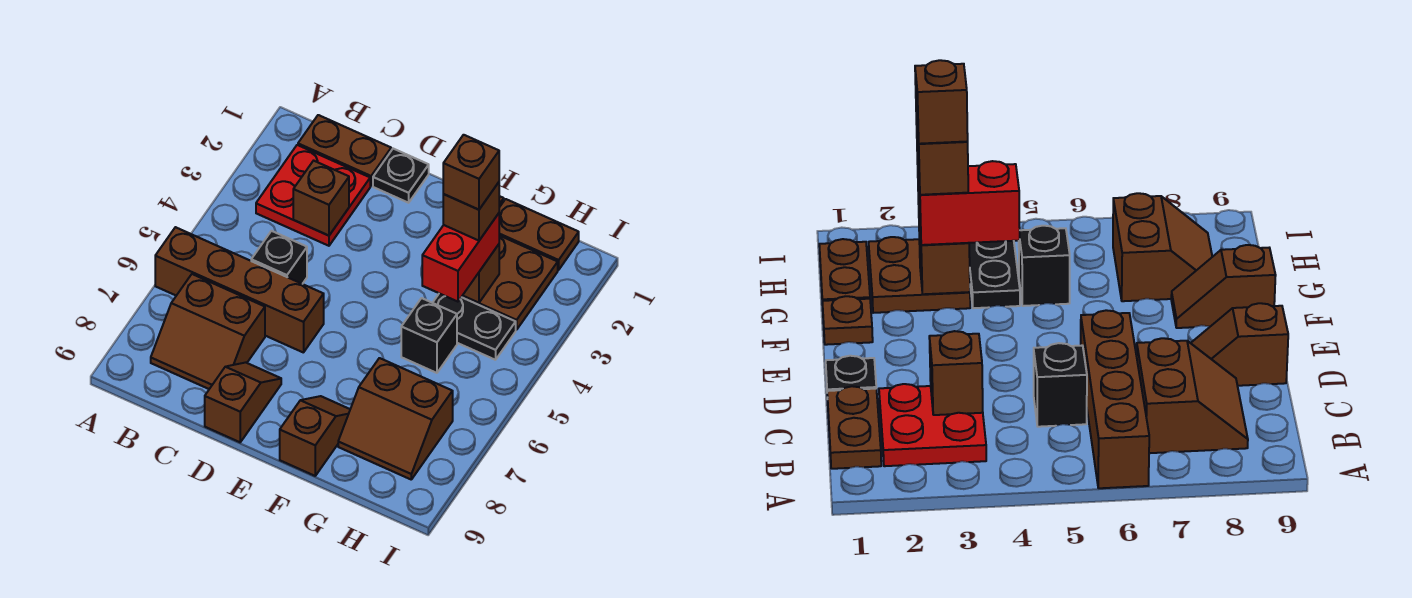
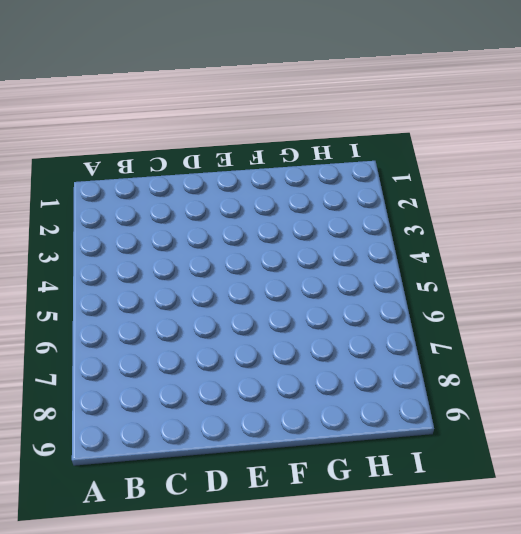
none -> brown brick A6:D6 level 1
none -> brown plate B1:C1 level 1
none -> red plate B2:C3 level 1

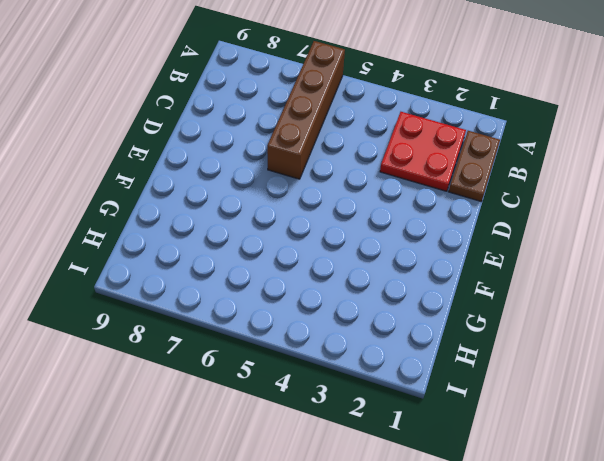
none -> brown slope B7:C8 level 1 top 7
none -> black brick C5 level 1
none -> black plate D1 level 1

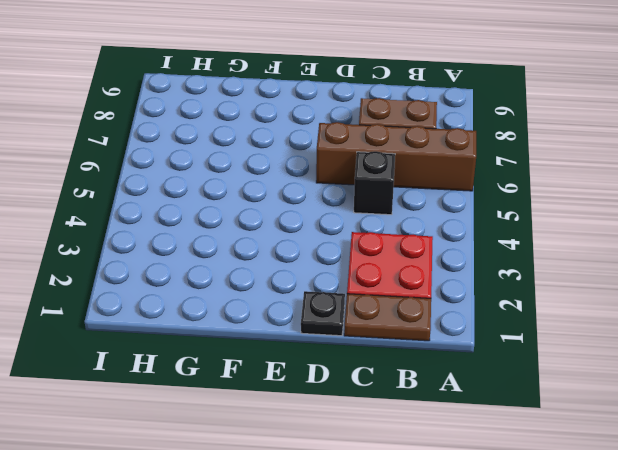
none -> brown slope D8:D9 level 1 top 9
none -> brown plate F1 level 1
none -> brown slope F8:F9 level 1 top 9

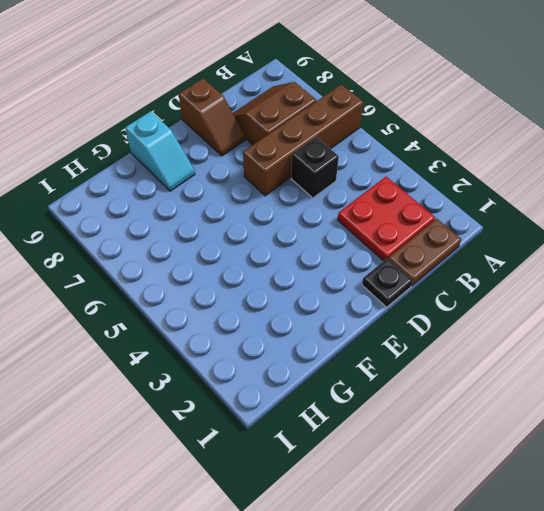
cyan slope F8:F9 level 1 top 9 -> brown slope F8:F9 level 1 top 9
none -> brown plate F1 level 1
none -> brown plate G1:H1 level 1
none -> brown plate G2:H3 level 1

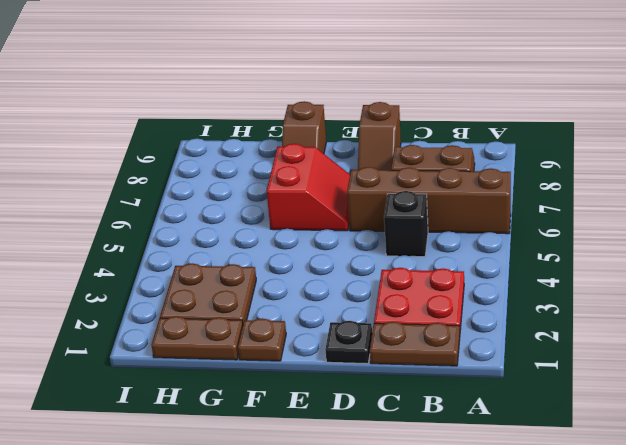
red slope E6:F7 level 1 top F -> none
none -> black plate G4:H4 level 1
none -> black brick G5 level 1
none -> brown slope G7:H8 level 1 top 7

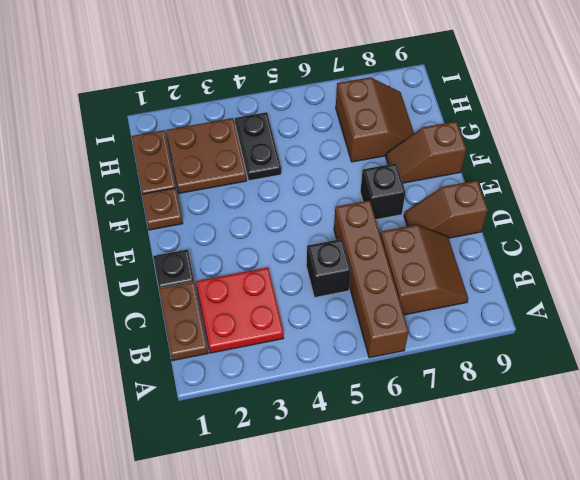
black brick E7 level 1 -> black brick G5 level 1
none -> brown brick C3 level 2
none -> brown brick G3 level 2
none -> red brick G3:G4 level 3

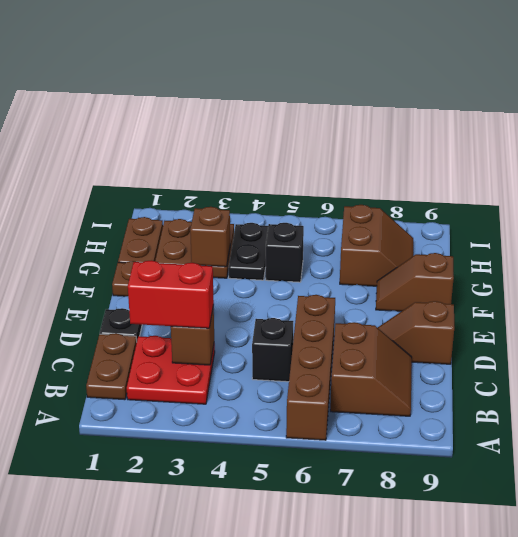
red brick C2:C3 level 3 -> red brick G3:G4 level 3
none -> brown brick G3 level 4
none -> brown brick G3 level 5

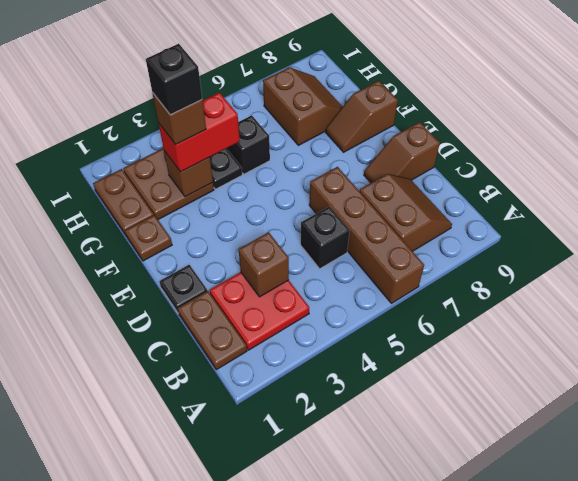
black brick G3 level 5 -> brown brick G3 level 5

